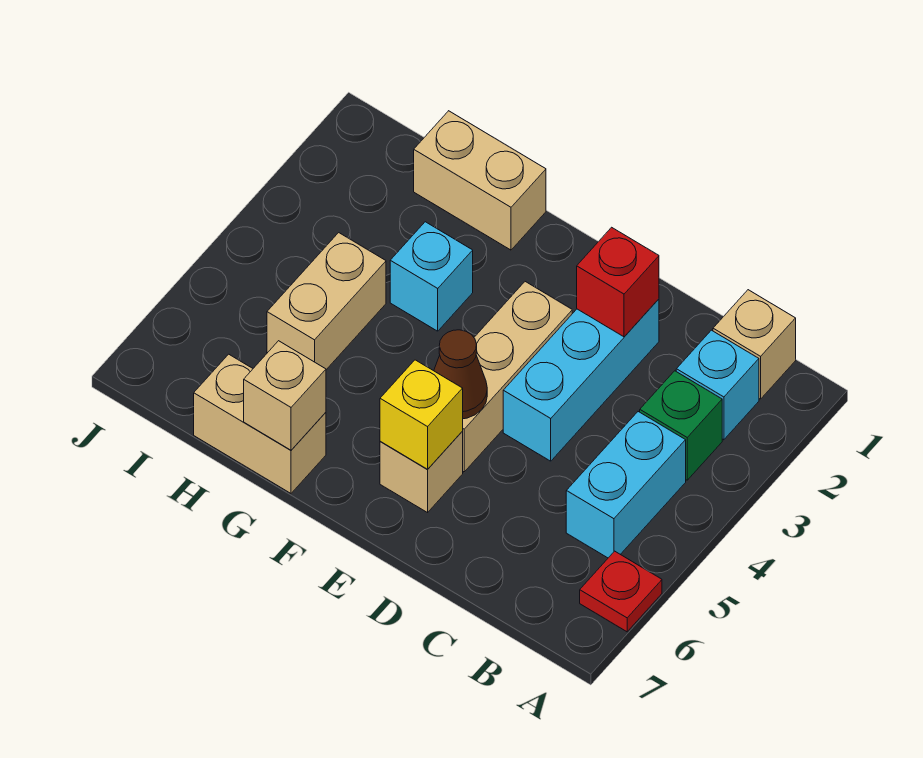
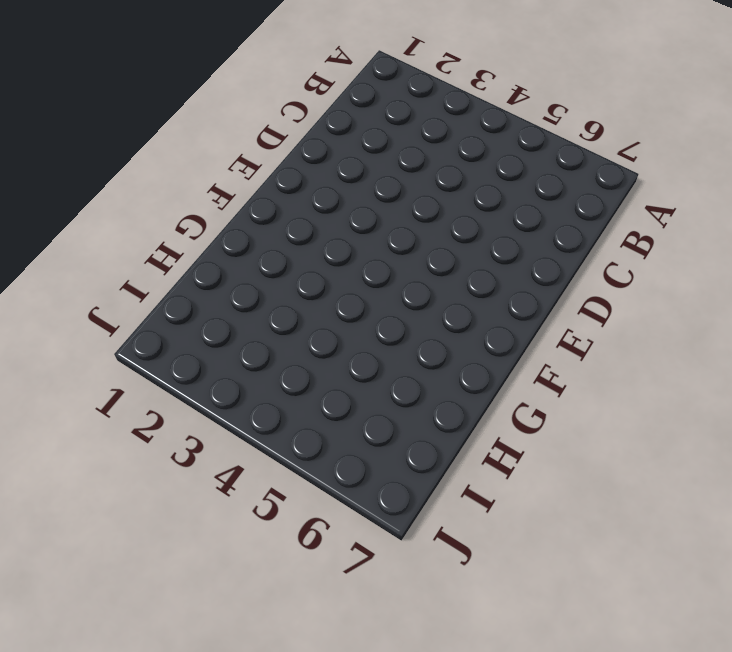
none -> red plate A6 level 1
none -> tan brick B1 level 1
none -> cyan brick B2 level 1

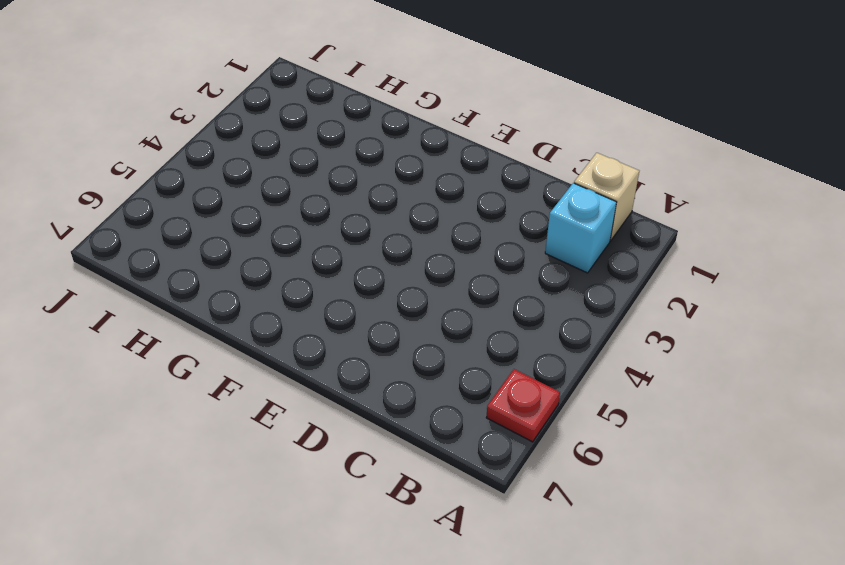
none -> green brick B3 level 1
none -> cyan brick B4:B5 level 1
none -> cyan brick D2:D4 level 1

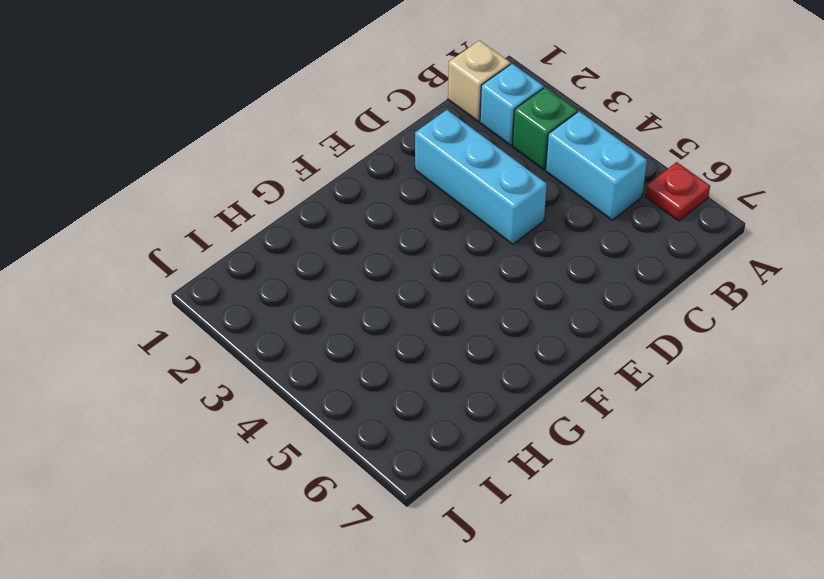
none -> tan brick E3:E5 level 1
none -> tan brick E6 level 1
none -> tan brick G1:H1 level 1

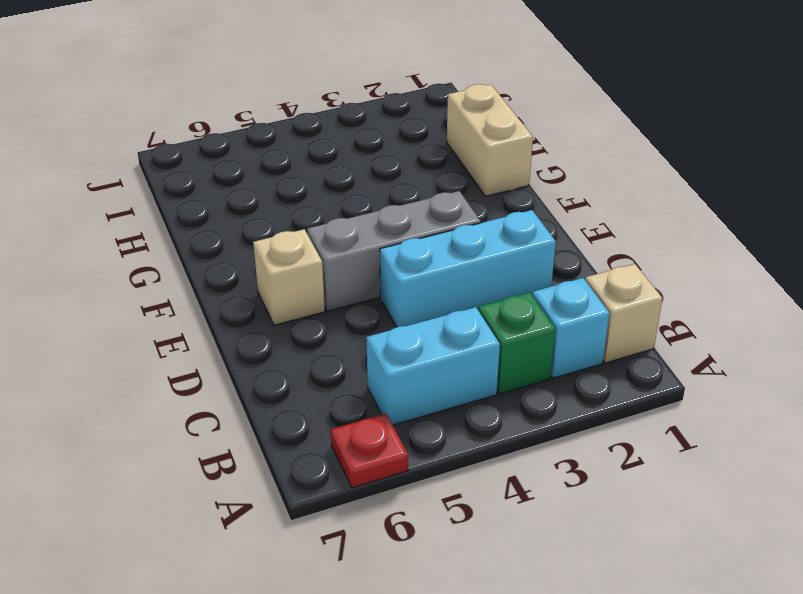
grey brick E3:E5 level 1 -> tan brick E3:E5 level 1
none -> cyan brick G3 level 1
none -> tan brick G7:H7 level 1
none -> tan brick H4:H5 level 1

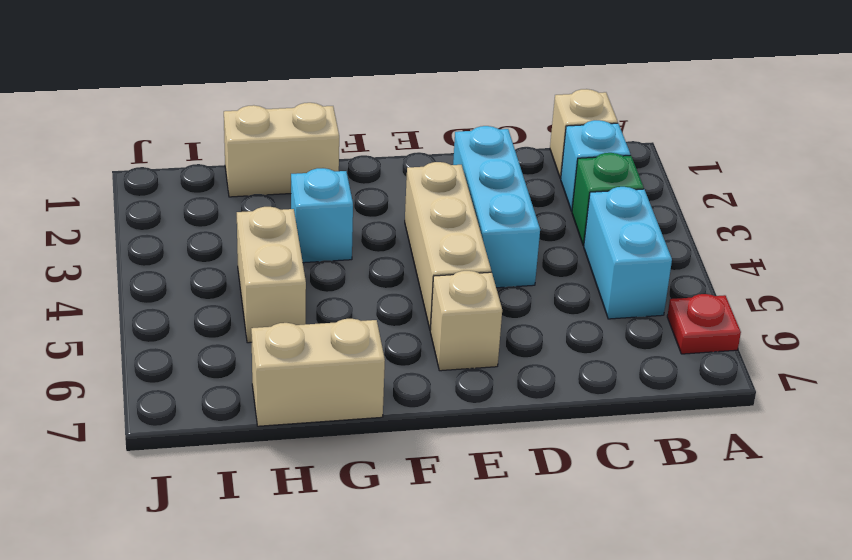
none -> red brick D2 level 2
none -> brown cone E5 level 2
none -> yellow brick E6 level 2

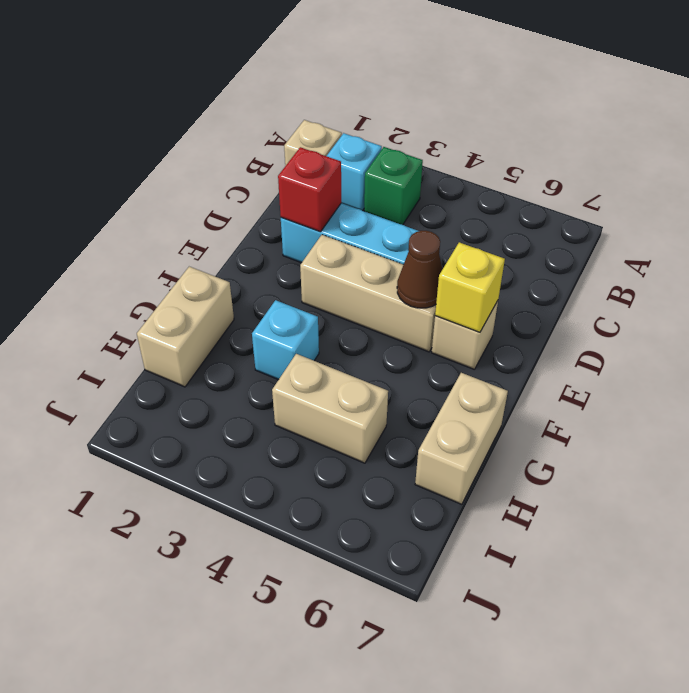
none -> red plate A6 level 1
none -> cyan brick B4:B5 level 1
none -> tan brick G7 level 2

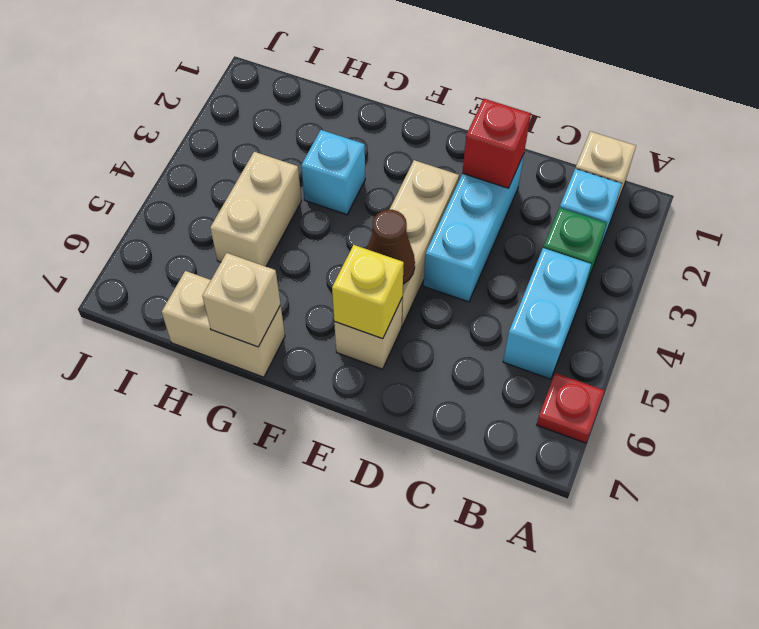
none -> tan brick G1:H1 level 1

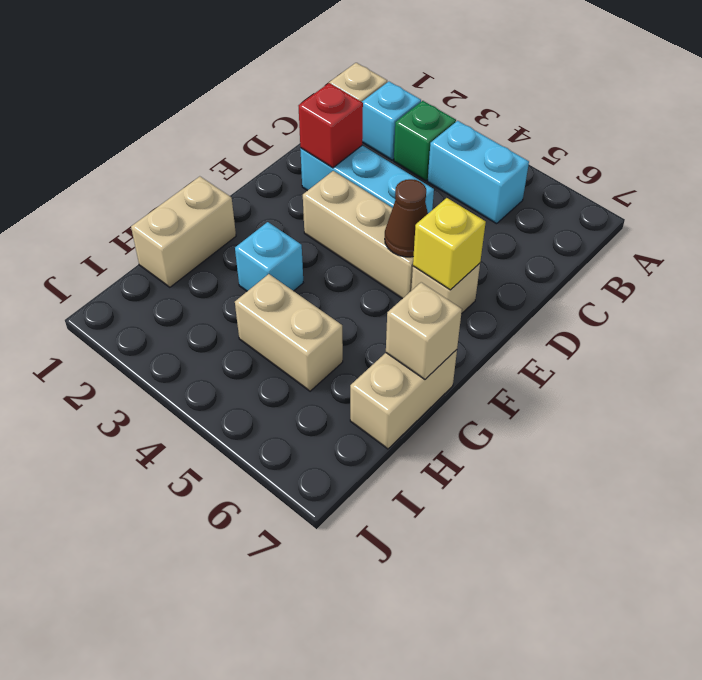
none -> red plate A6 level 1

